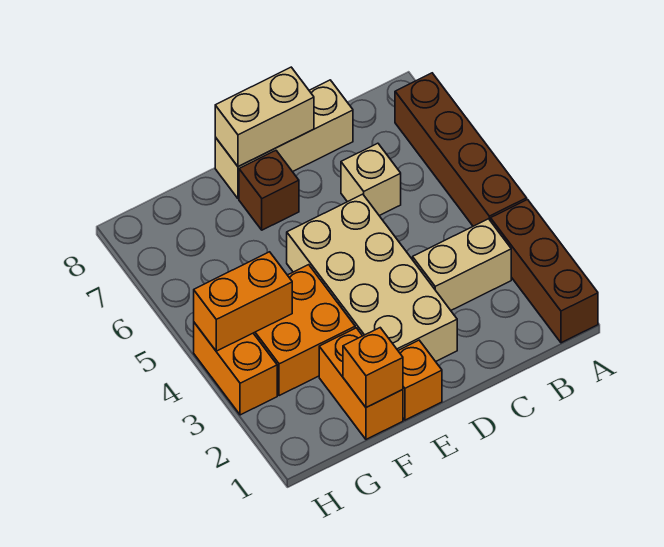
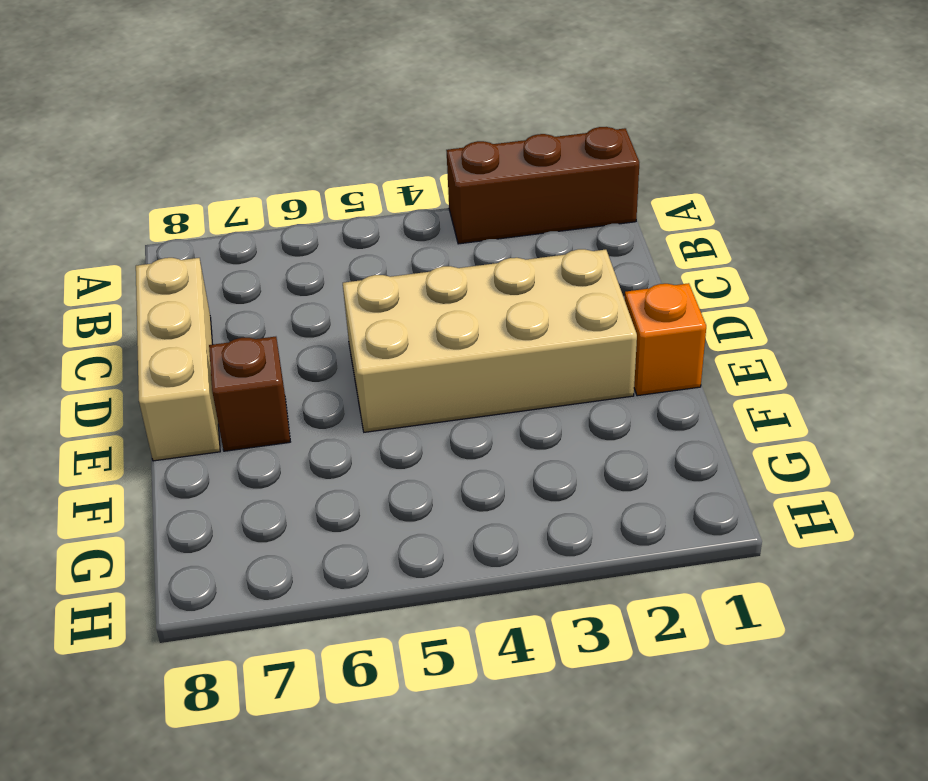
none -> brown brick A4:A7 level 1
none -> tan brick B3:C3 level 1
none -> tan brick C6 level 1

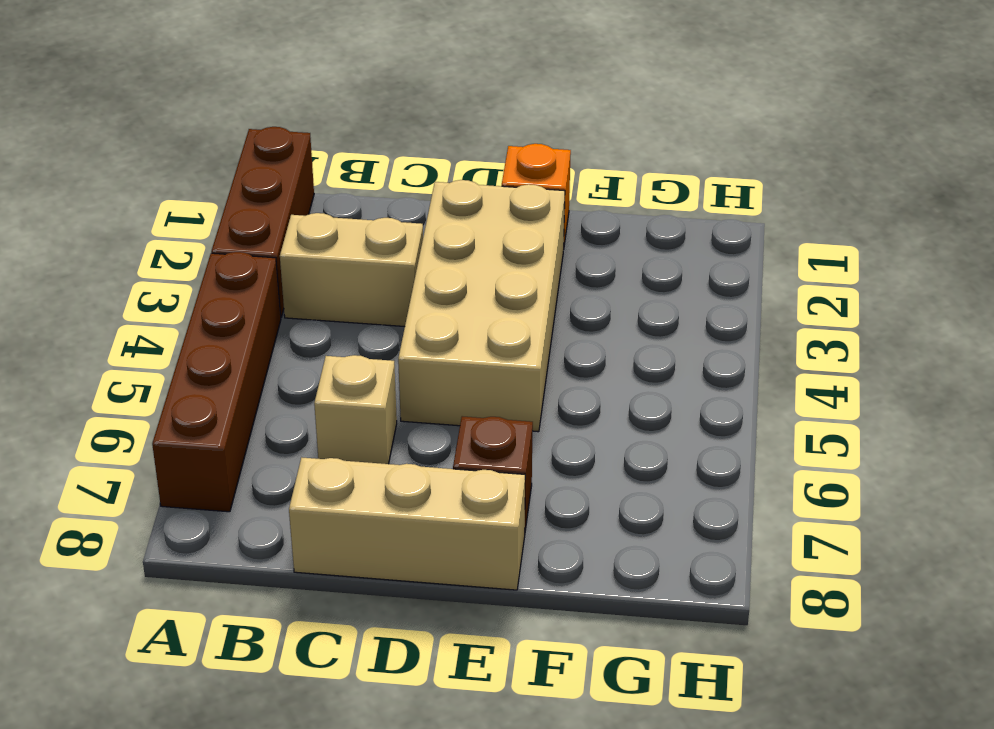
none -> orange brick F1:F2 level 1
none -> orange brick F3:G4 level 1
none -> orange brick H3:H4 level 1

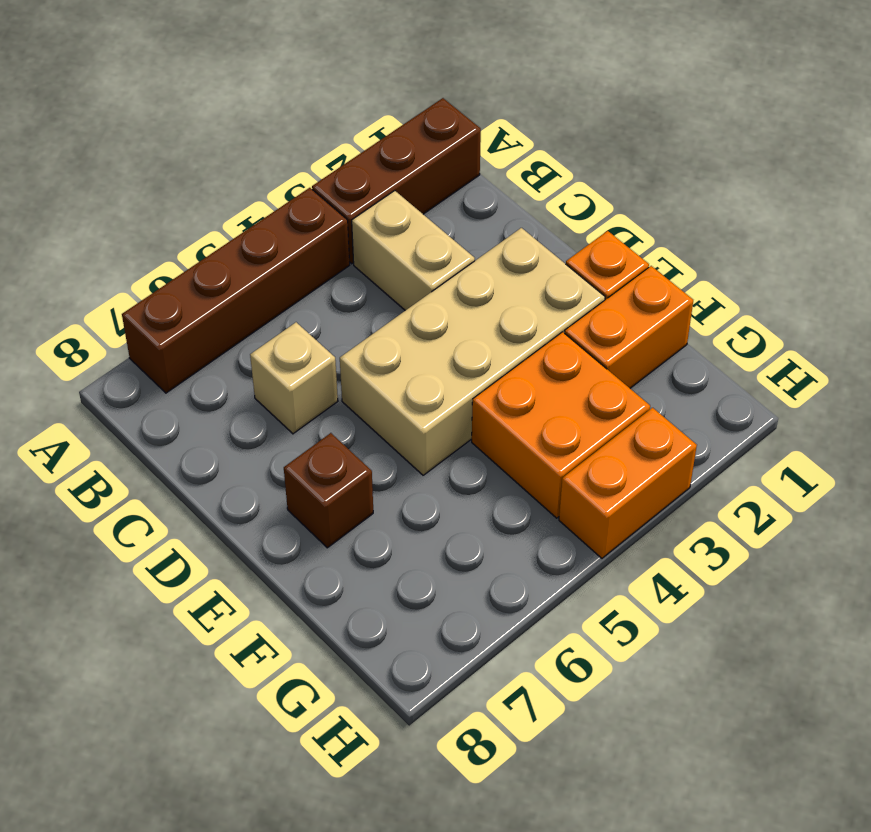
none -> tan brick C8:E8 level 1
none -> tan brick D8:E8 level 2
none -> orange brick F1 level 2

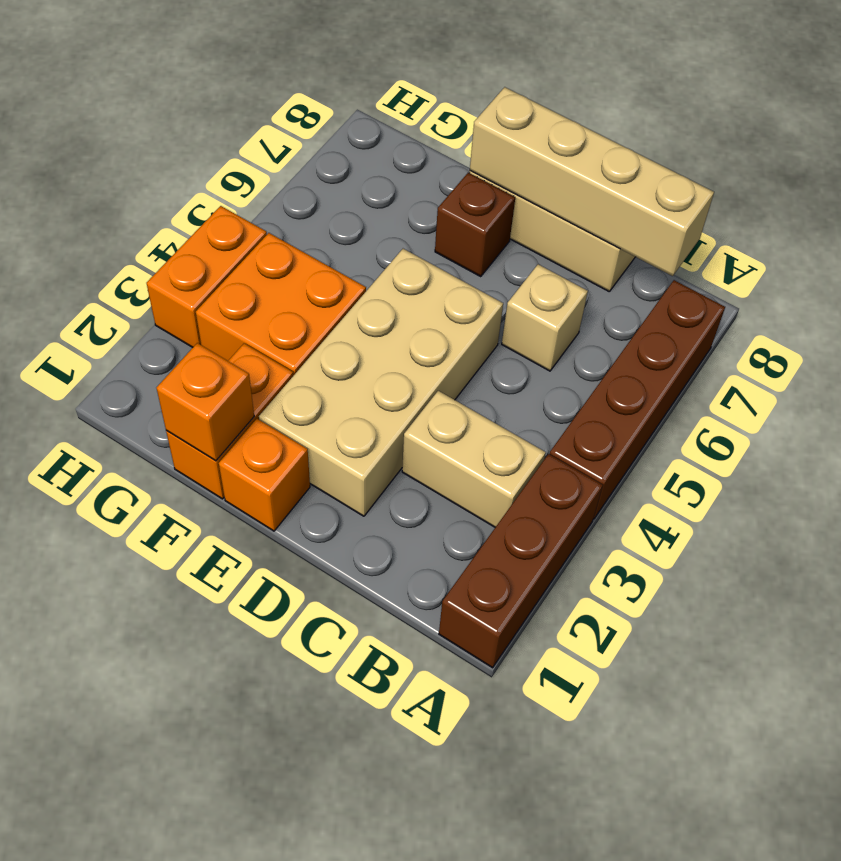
tan brick B8:E8 level 2 -> tan brick D8:E8 level 2
none -> orange brick G4:H4 level 2

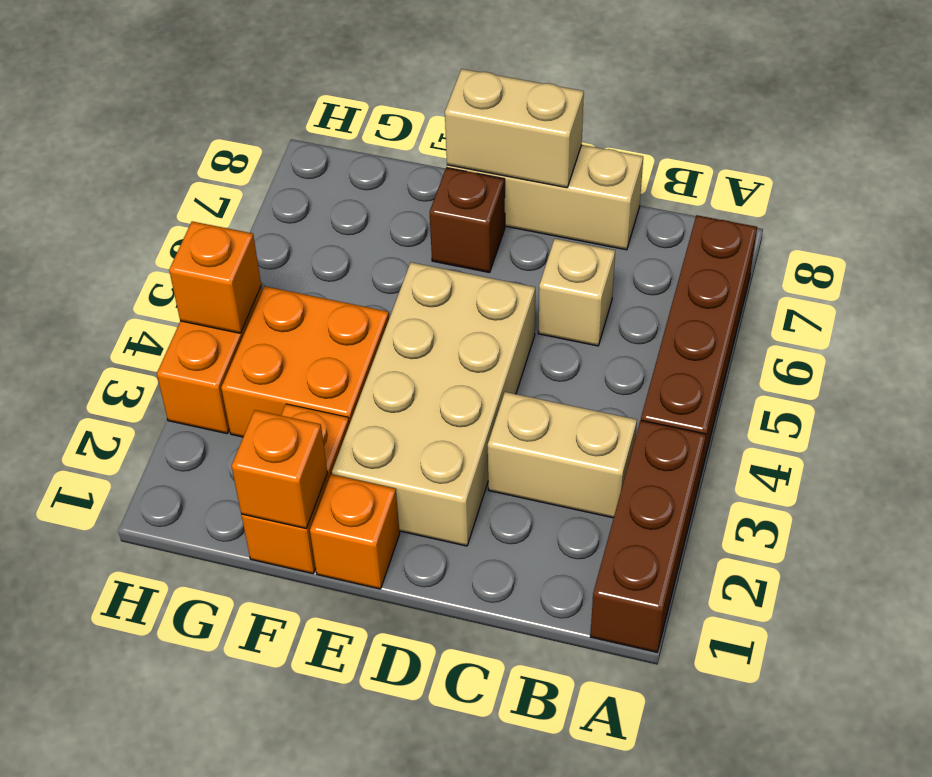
orange brick H4 level 2 -> orange brick G4:H4 level 2

